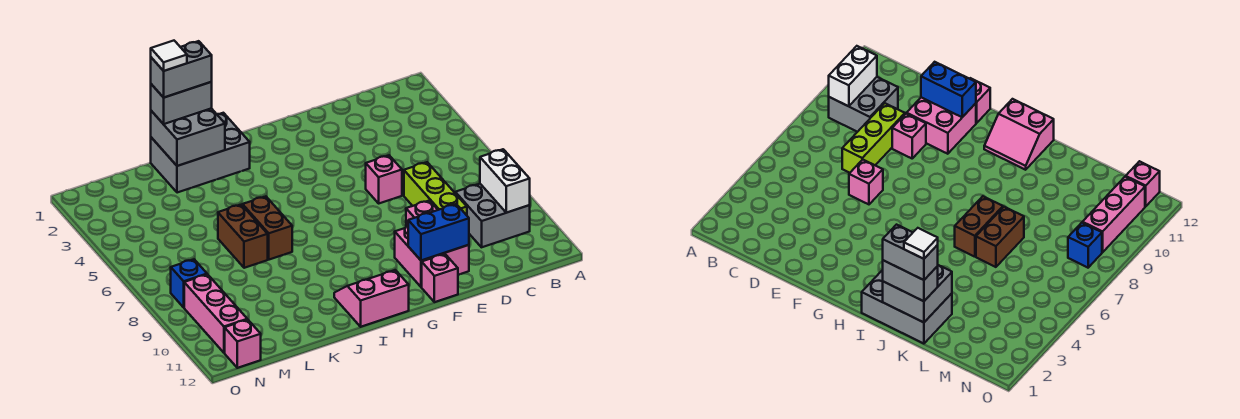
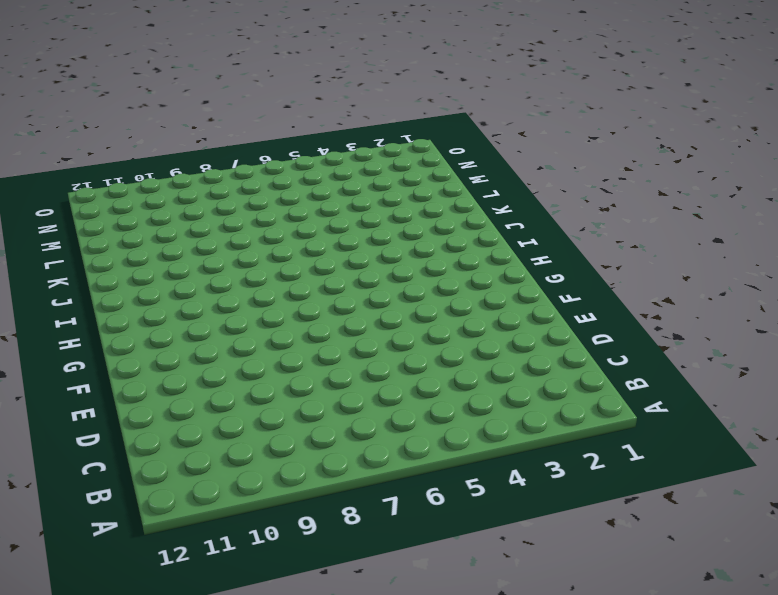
none -> grey brick B9:C10 level 1
none -> lime brick D7:D9 level 1
none -> pink brick E6 level 1

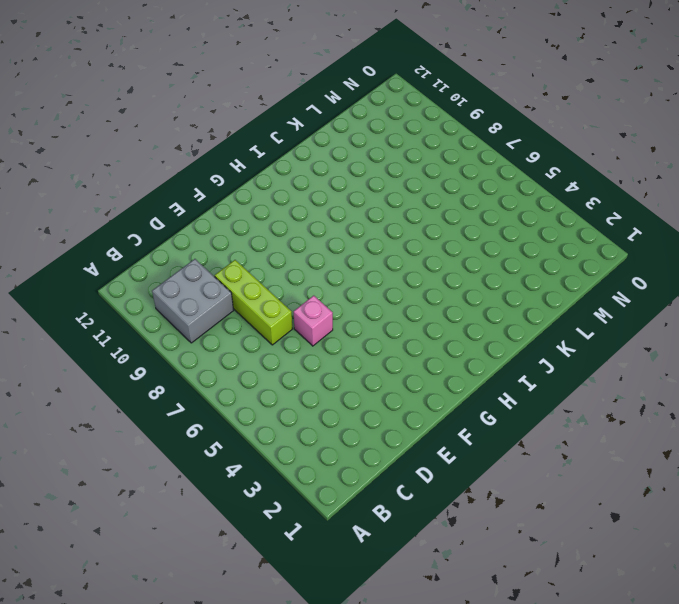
none -> pink brick E9 level 1
none -> pink brick E10:F11 level 1
none -> pink brick F12 level 1

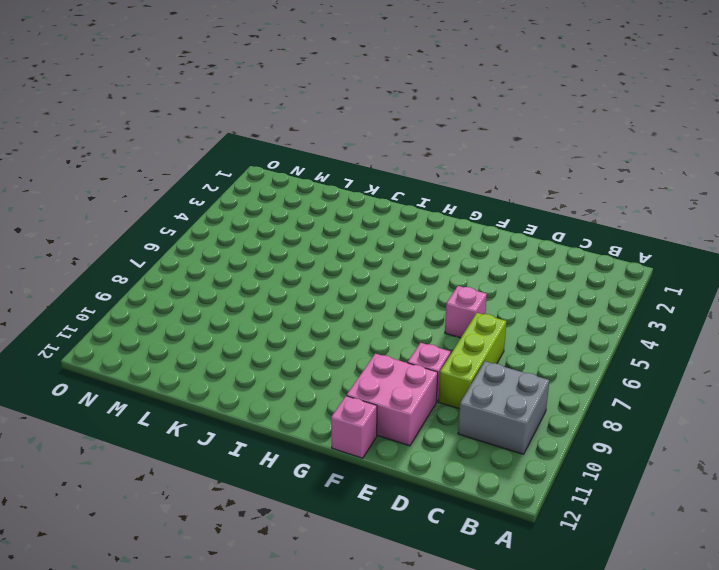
none -> pink slope H11:I12 level 1 top 12
none -> grey brick I1:K2 level 1
none -> brown brick J6:J7 level 1

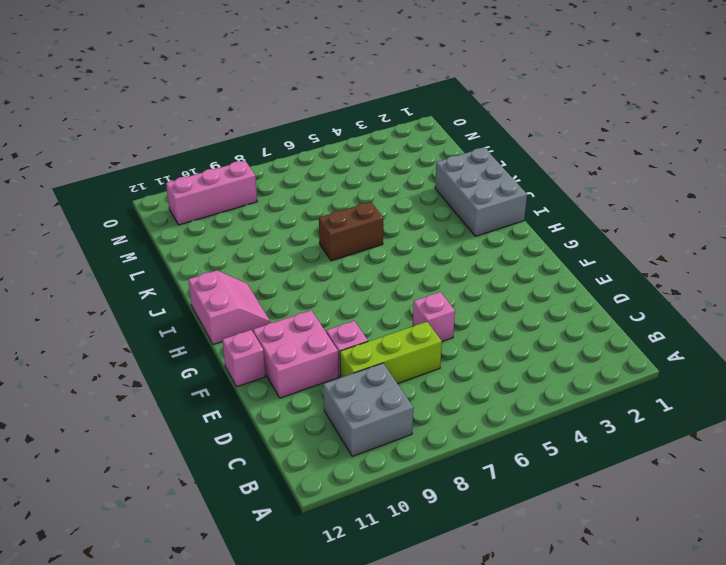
none -> brown brick K6:K7 level 1
none -> blue brick N8 level 1
none -> pink brick N12 level 1

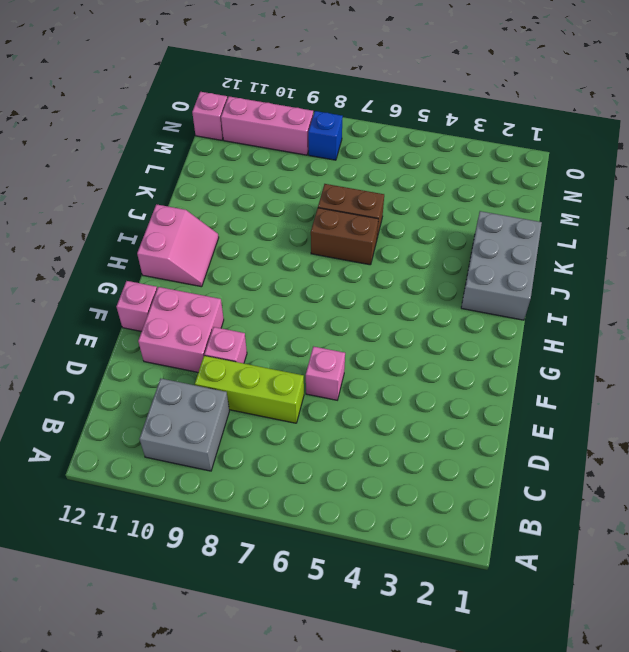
none -> white brick B9:B10 level 2
none -> blue brick E11:F11 level 2
none -> grey brick J1:K2 level 2

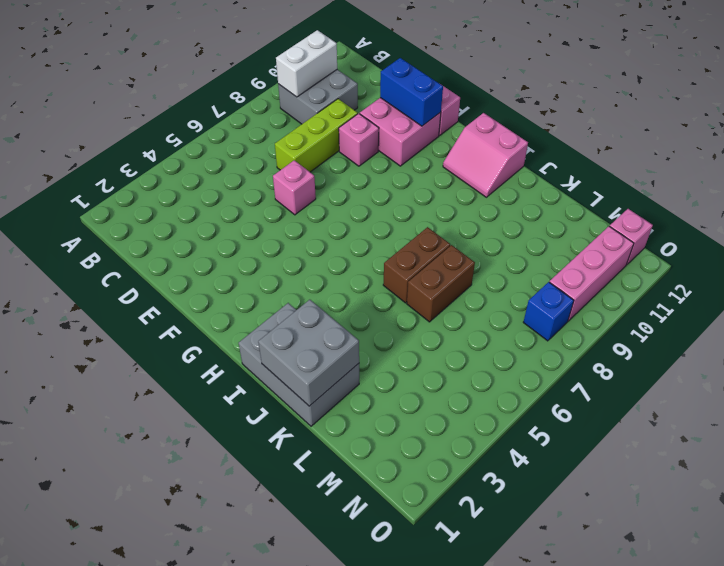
none -> grey brick J1:K1 level 3
none -> grey brick J1:K1 level 4
none -> white tile K1 level 5

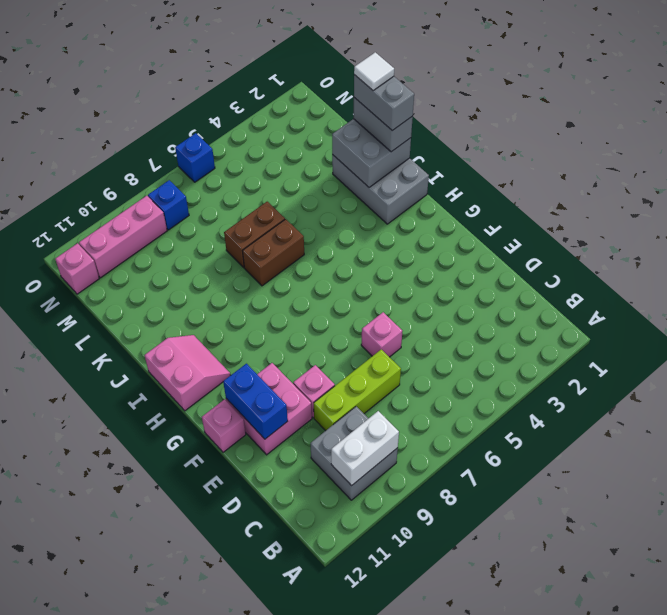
blue brick O6 level 1 -> none

